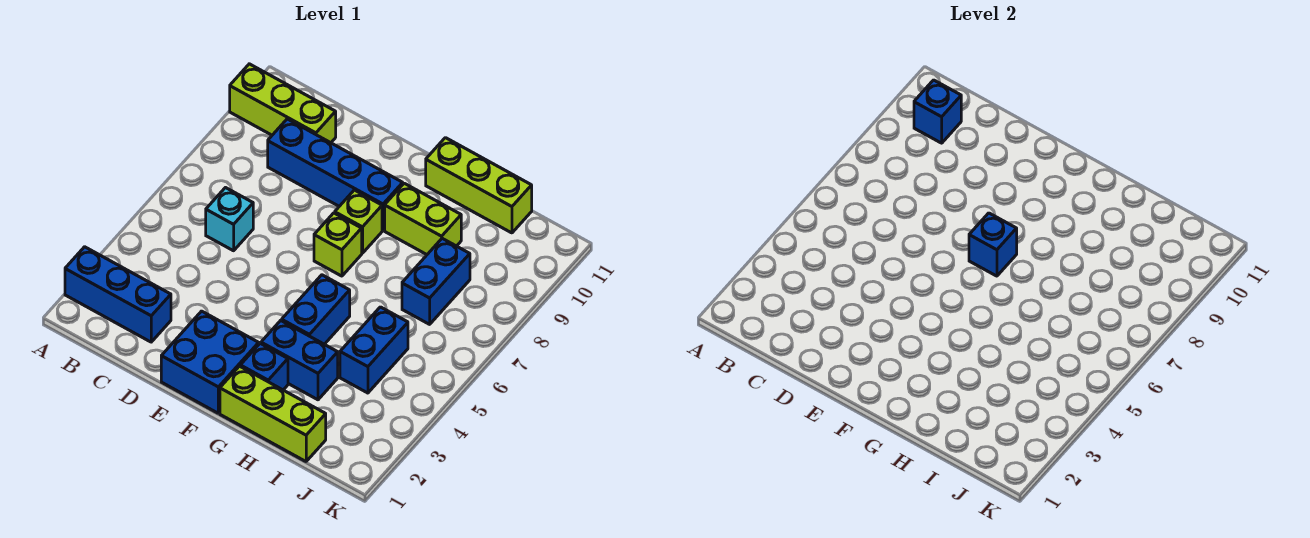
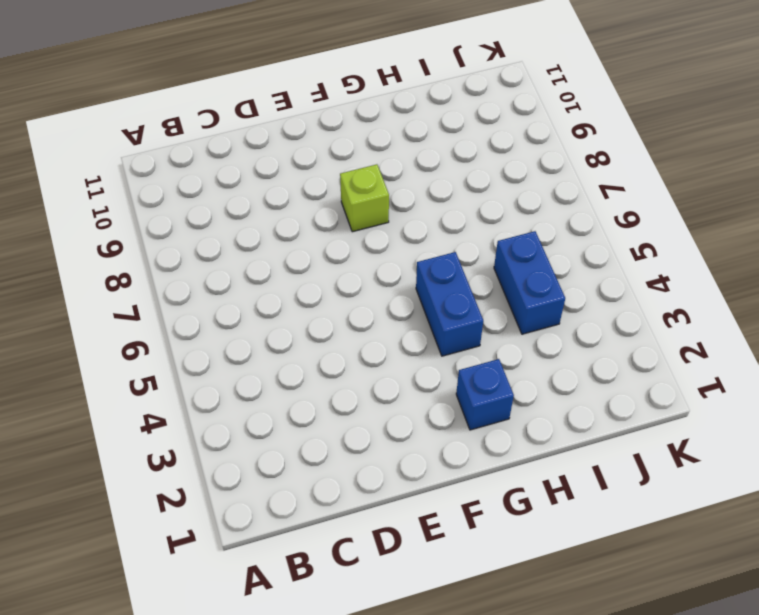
none -> blue brick A2:C2 level 1
none -> lime brick A10:C10 level 1
none -> cyan brick C6 level 1

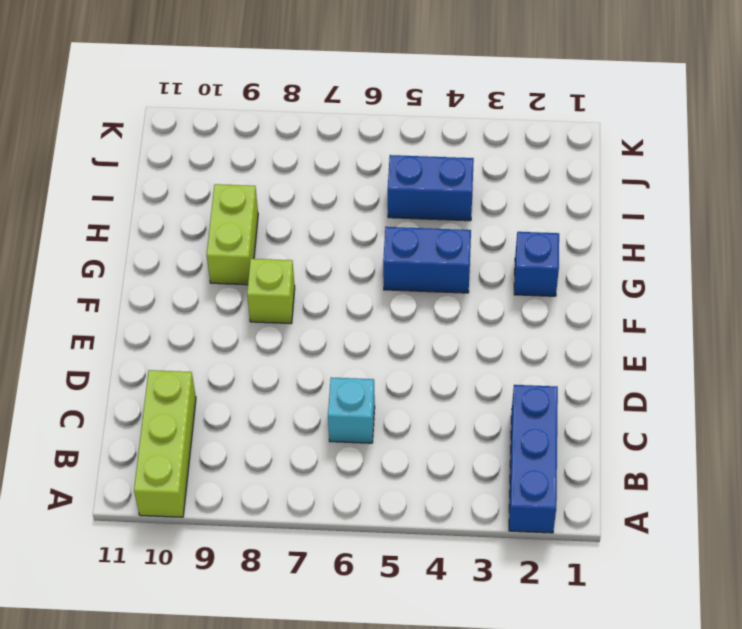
none -> blue brick C9:F9 level 1
none -> blue brick E1:F2 level 1
none -> lime brick F7 level 1

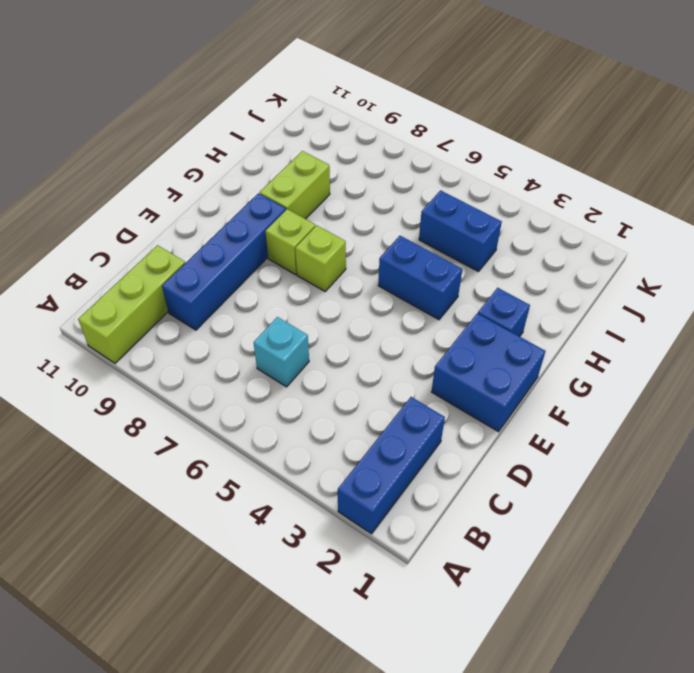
none -> lime brick G1:I1 level 1
none -> blue brick G3:H3 level 1
none -> lime brick G11:I11 level 1

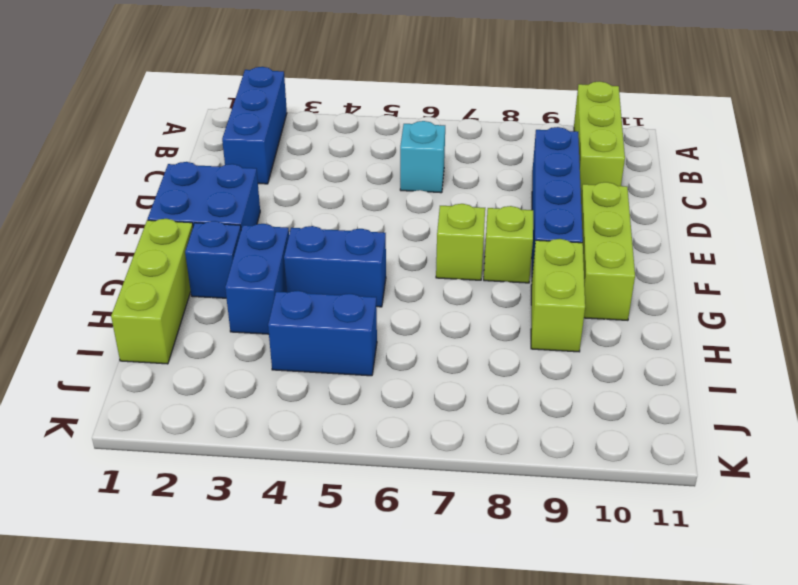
lime brick E10:G10 level 1 -> lime brick G11:I11 level 1
none -> blue brick I7:I8 level 1
none -> blue brick B10 level 2
none -> blue brick F7 level 2

